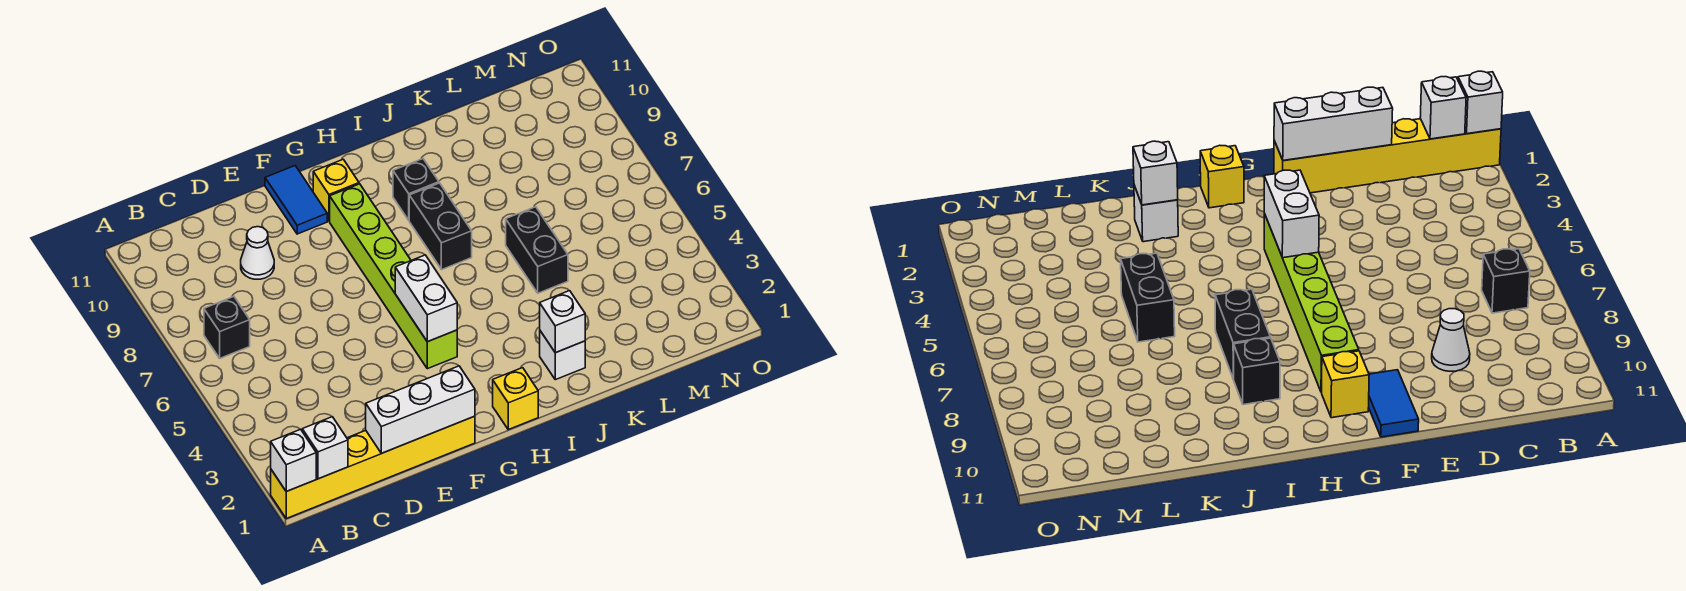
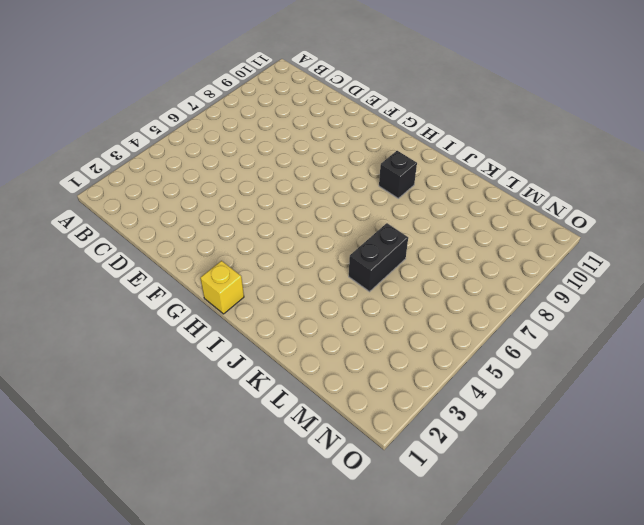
none -> yellow brick A1:F1 level 1
none -> black brick B7 level 1
none -> white cone D9 level 1

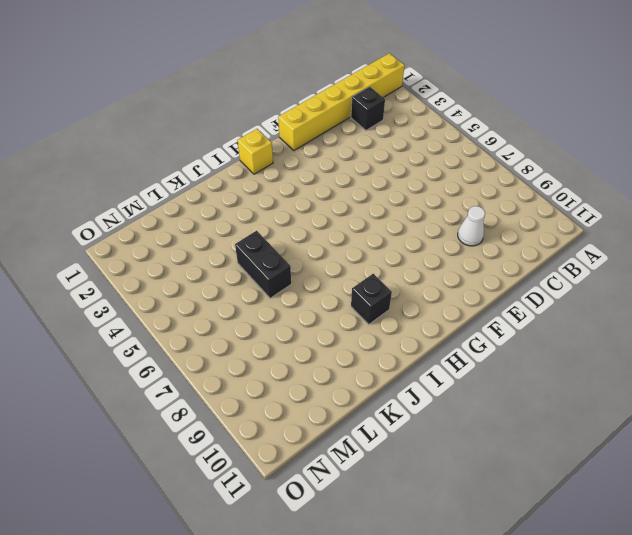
black brick C2 level 1 -> black brick B7 level 1
none -> blue tile F10:F11 level 1
none -> lime brick G4:G9 level 1
none -> yellow brick G10 level 1

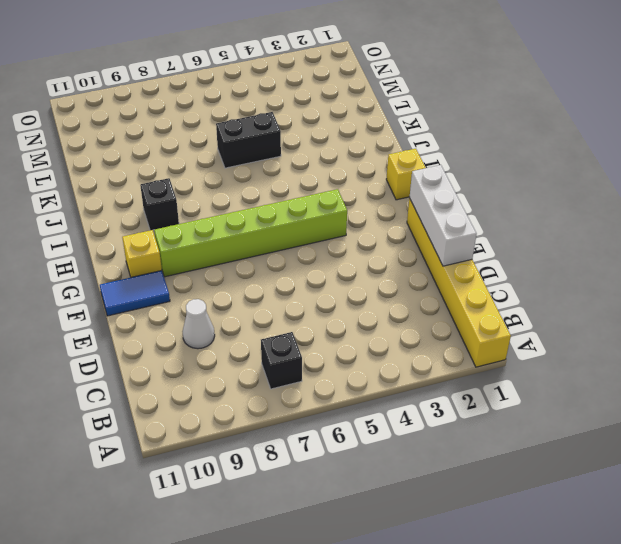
none -> black brick I7:I8 level 1
none -> white brick J2 level 1
none -> white brick A1 level 2

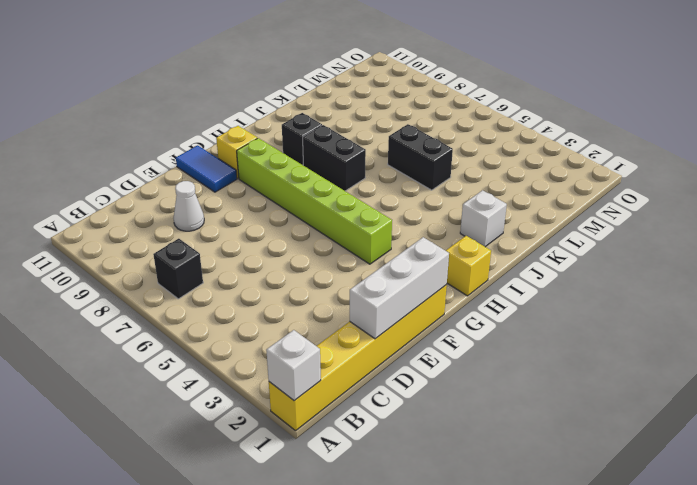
none -> white brick B1 level 2
none -> white brick G4:G5 level 2
none -> white brick J2 level 2

